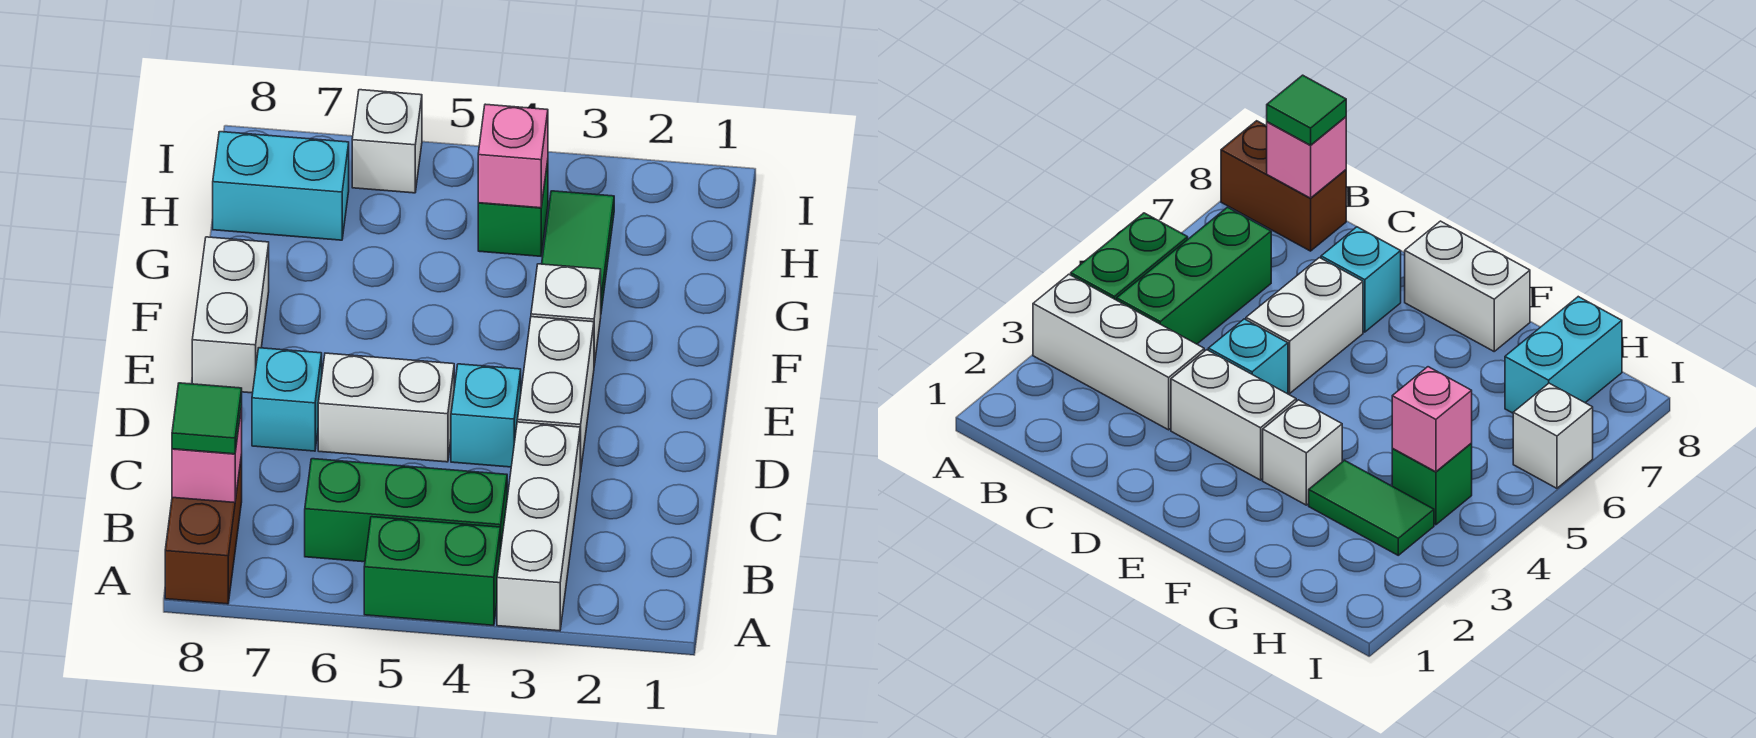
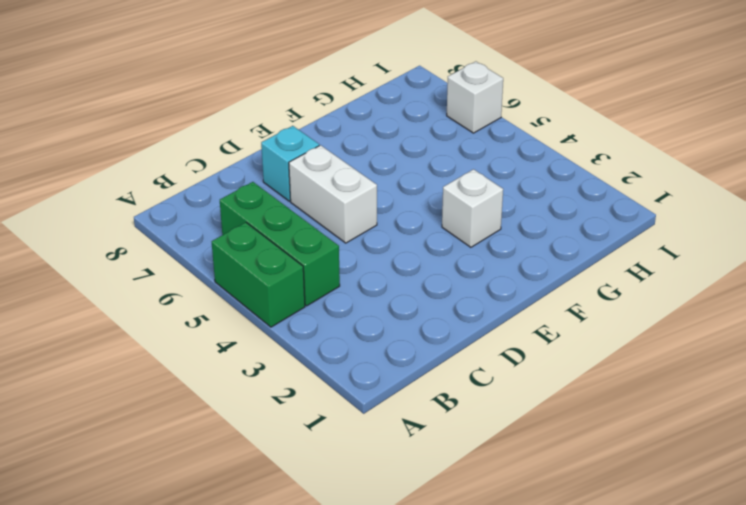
none -> white brick A3:C3 level 1
none -> brown brick A8:B8 level 1
none -> white brick D3:E3 level 1

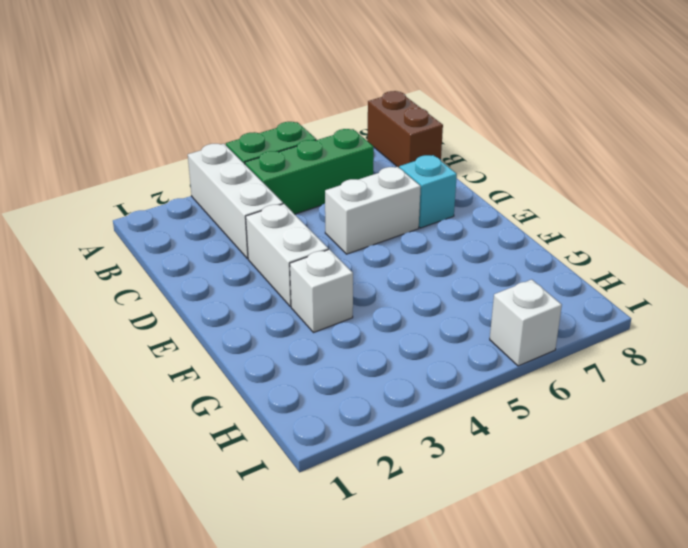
none -> cyan brick D4 level 1
none -> white brick E8:F8 level 1
none -> green tile G3:H3 level 1

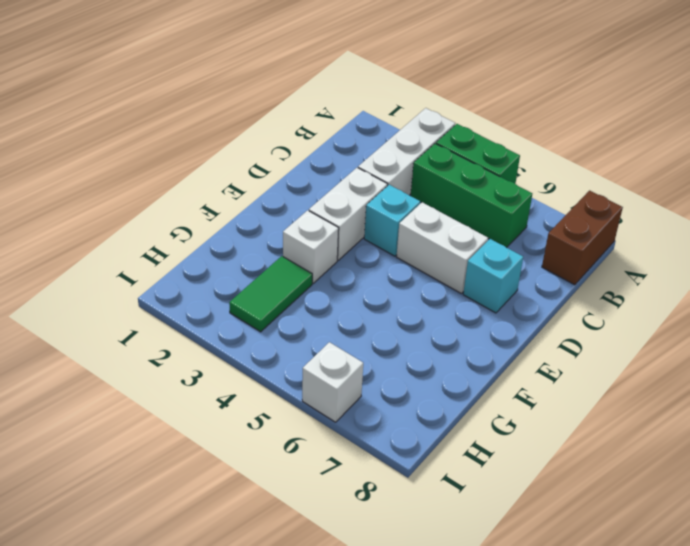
none -> white brick E8:F8 level 1
none -> green brick H4 level 1
none -> cyan brick H7:H8 level 1

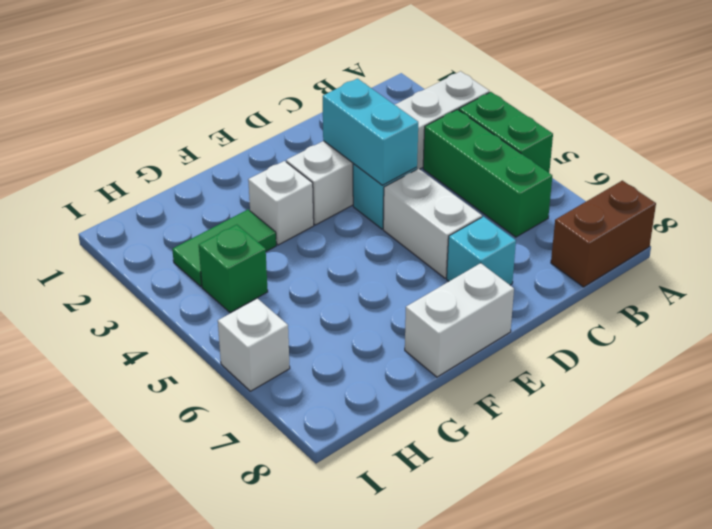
cyan brick D3:D4 level 2 -> cyan brick H7:H8 level 1
none -> pink brick B8 level 2
none -> pink brick H4 level 2
none -> green tile B8 level 3

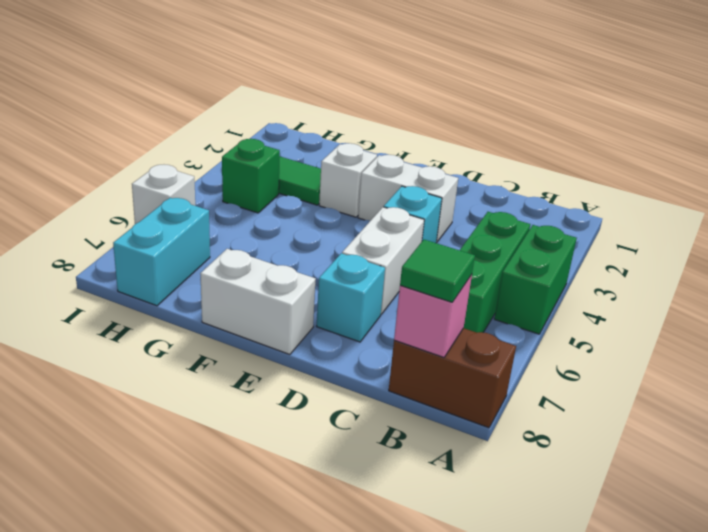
none -> white brick A3:C3 level 1
none -> pink brick H4 level 2

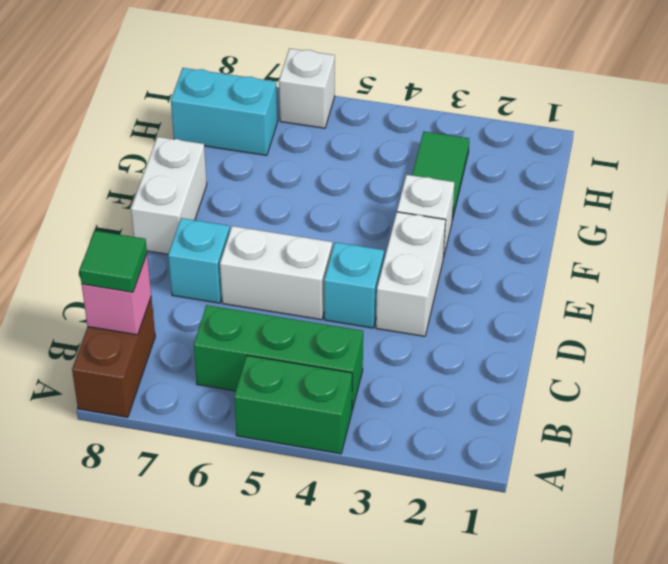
none -> white brick A3:C3 level 1
none -> green brick H4 level 1
none -> pink brick H4 level 2

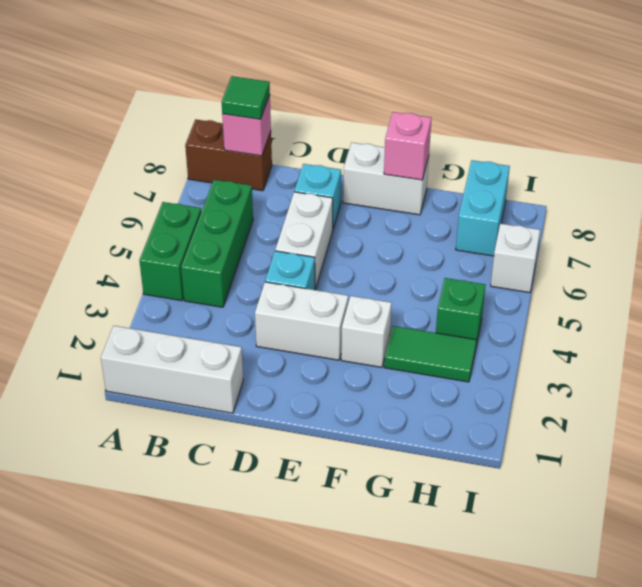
white brick A1:C1 level 1 -> white brick A3:C3 level 1
pink brick F8 level 2 -> pink brick H4 level 2

